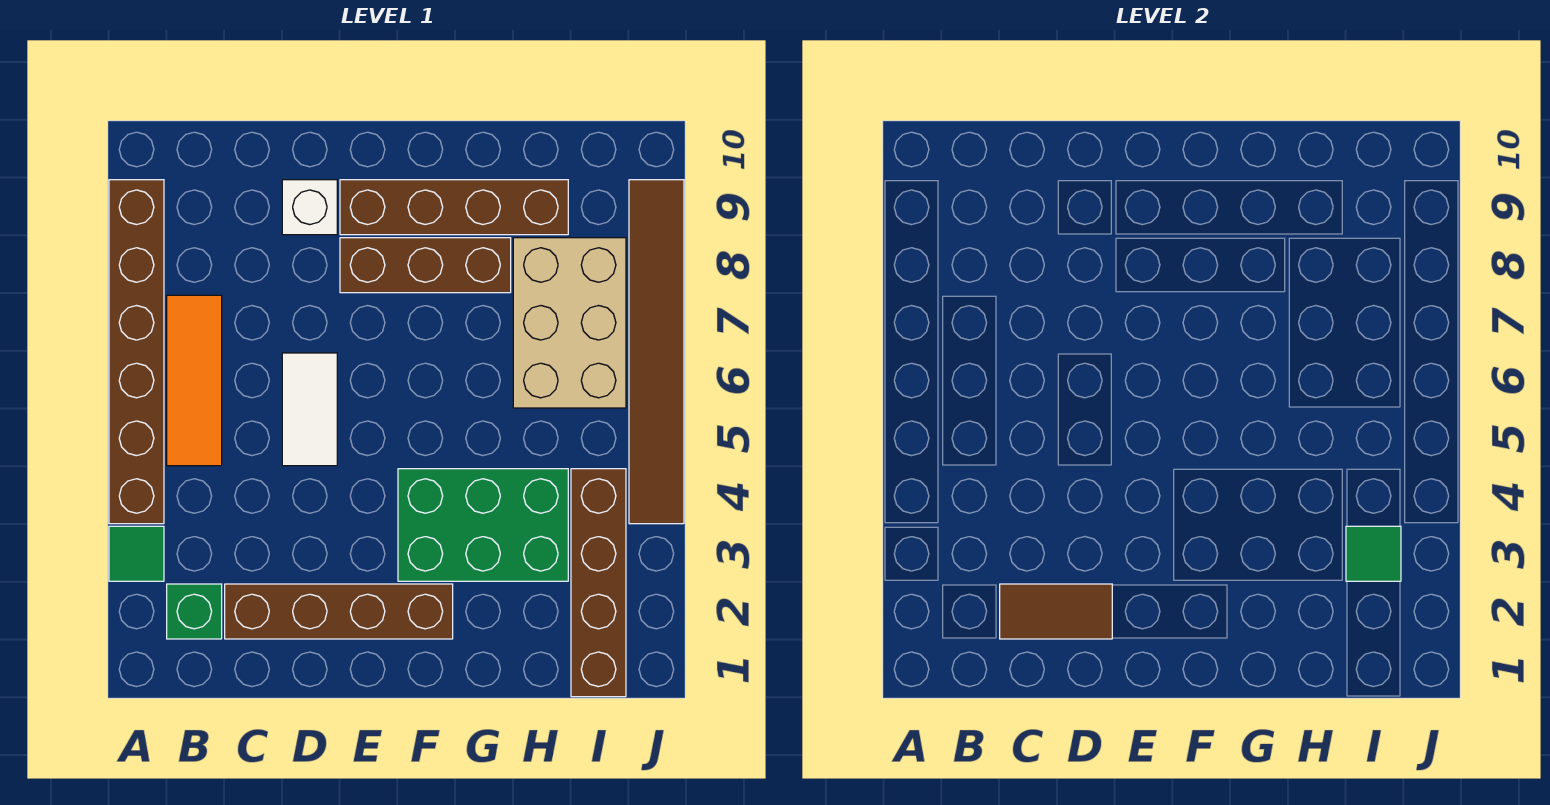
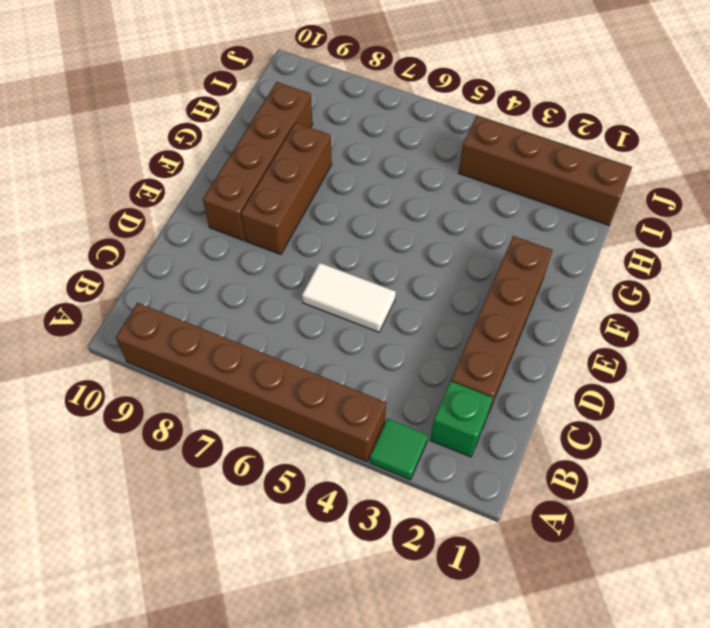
none -> orange tile B5:B7 level 1
none -> white brick D9 level 1
none -> green brick F3:H4 level 1

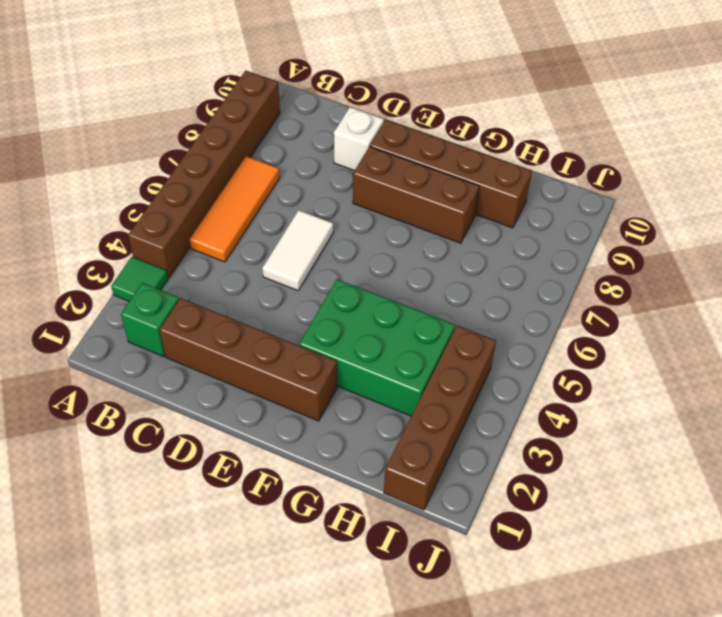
none -> tan brick H6:I8 level 1
none -> brown tile J4:J9 level 1
none -> brown tile C2:D2 level 2

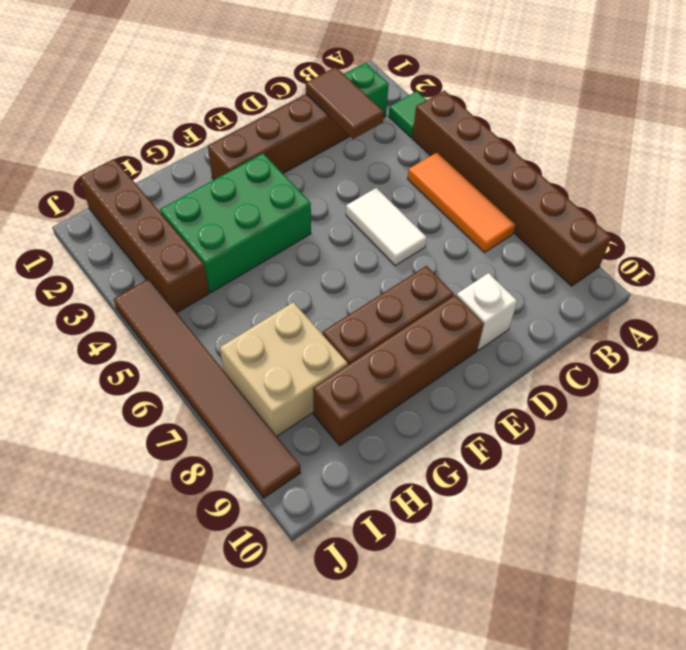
brown tile C2:C3 level 2 -> brown tile C2:D2 level 2
tan brick H7:I8 level 1 -> tan brick H6:I8 level 1
none -> green tile I3 level 2

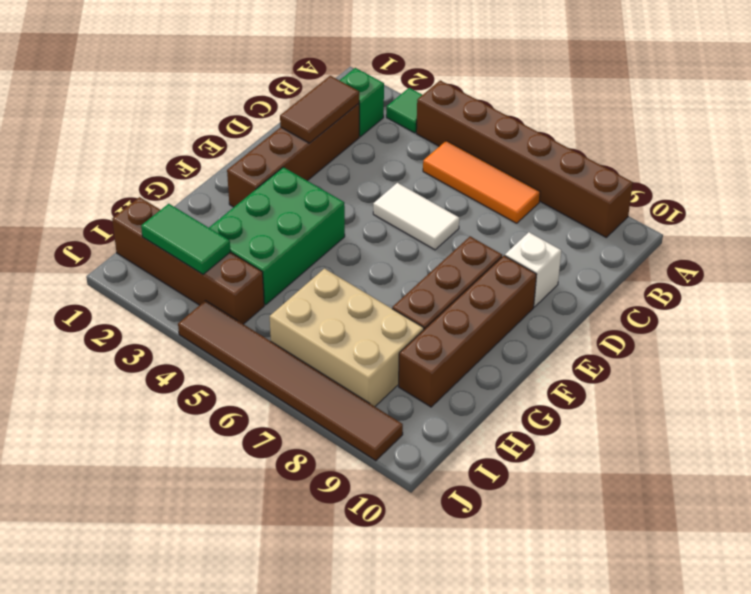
green tile I2:I3 level 2 -> green tile I3 level 2

